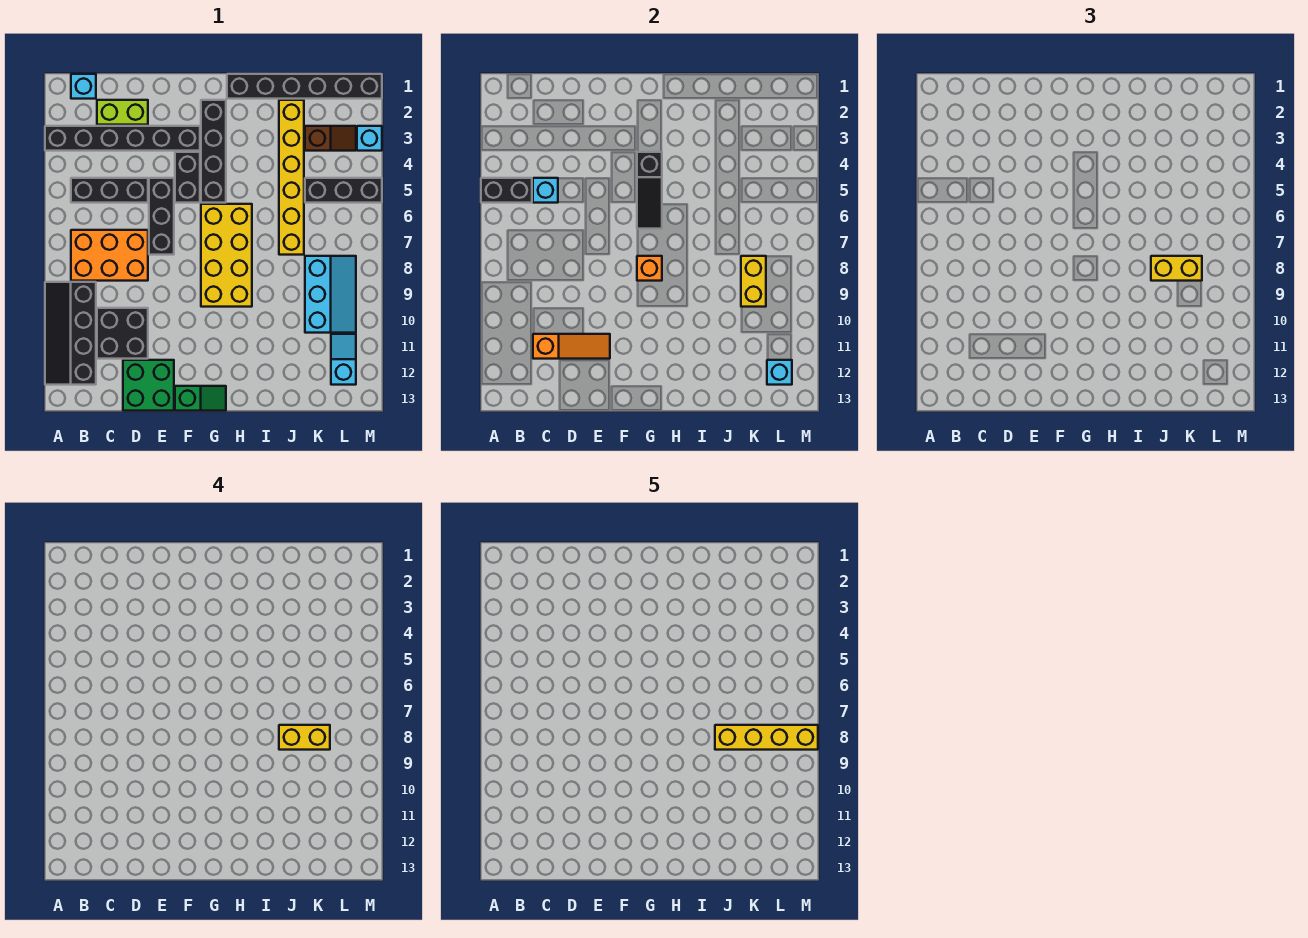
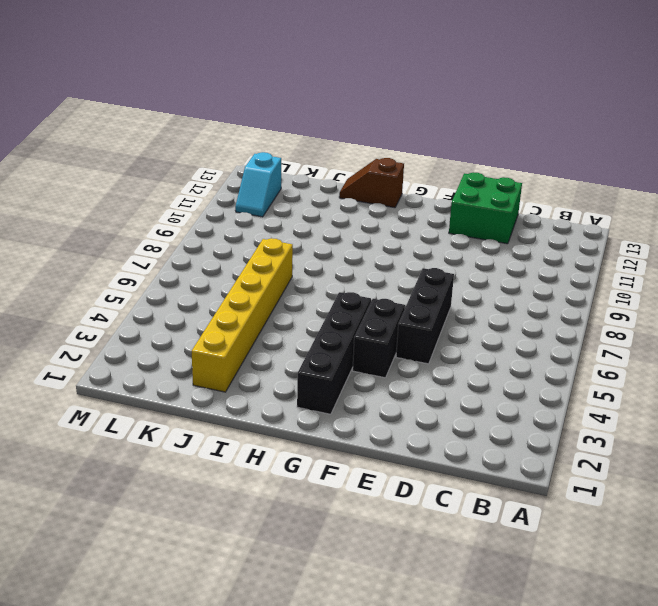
brown slope H13:I13 level 1 top H -> brown slope K3:L3 level 1 top K
none -> black brick A3:F3 level 1
none -> black slope A9:B12 level 1 top B
none -> cyan brick B1 level 1
none -> black brick B5:D5 level 1

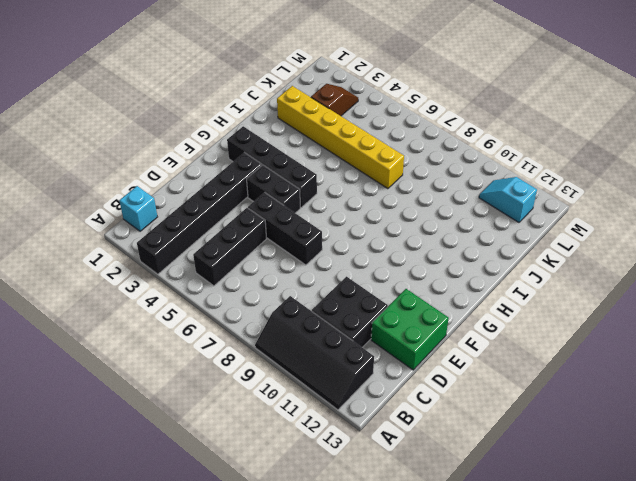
none -> orange brick B7:D8 level 1
none -> lime brick C2:D2 level 1
none -> green slope F13:G13 level 1 top F
none -> yellow brick G6:H9 level 1

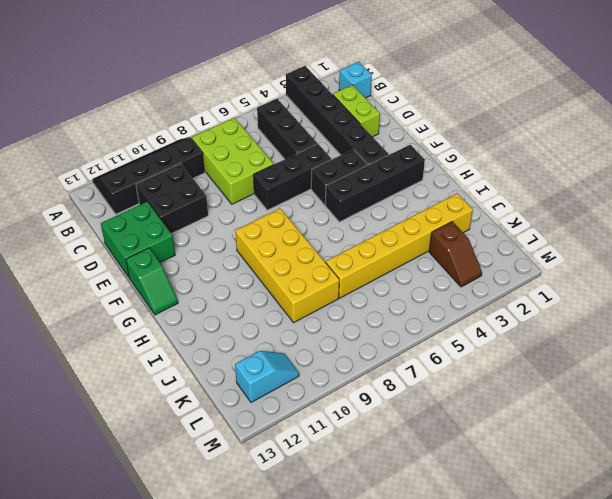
lime brick B7:D8 level 1 -> orange brick B7:D8 level 1
yellow brick G8:J9 level 1 -> yellow brick G6:H9 level 1
none -> black brick H1:M1 level 1
none -> black brick K5:M5 level 1
none -> cyan slope K8:L10 level 1 top K
none -> cyan brick M3 level 1

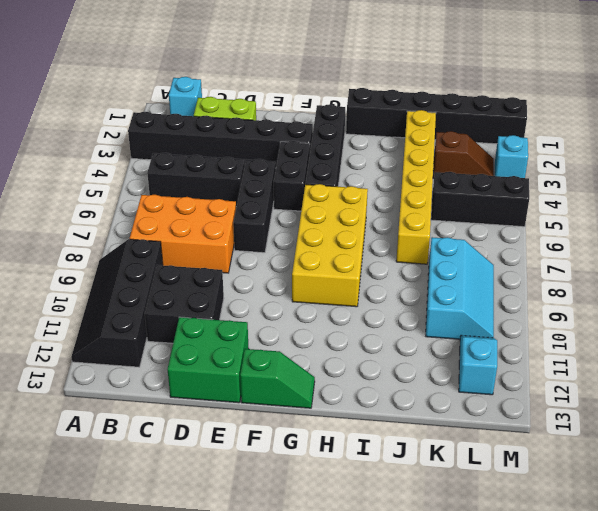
none -> black brick A5:B5 level 2
none -> cyan brick C5 level 2
none -> orange slope C11:E11 level 2 top C
none -> black slope G4:G6 level 2 top 4

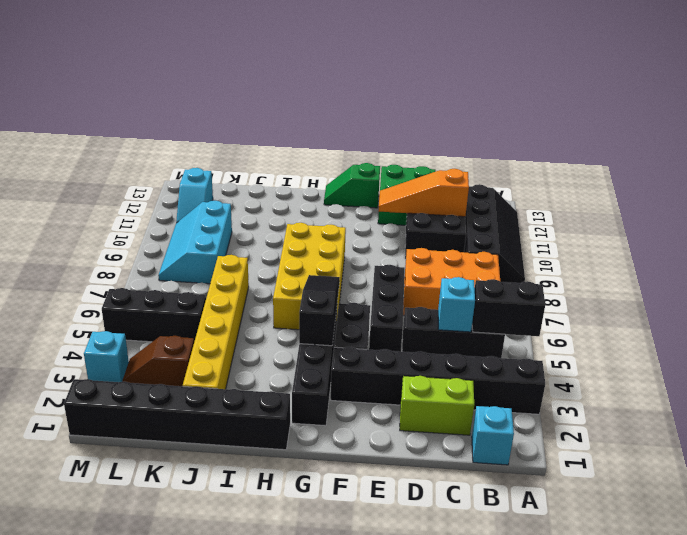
none -> orange brick G8 level 2
none -> yellow brick K8:K9 level 2
none -> cyan brick L12 level 2
none -> yellow brick J8:K8 level 3

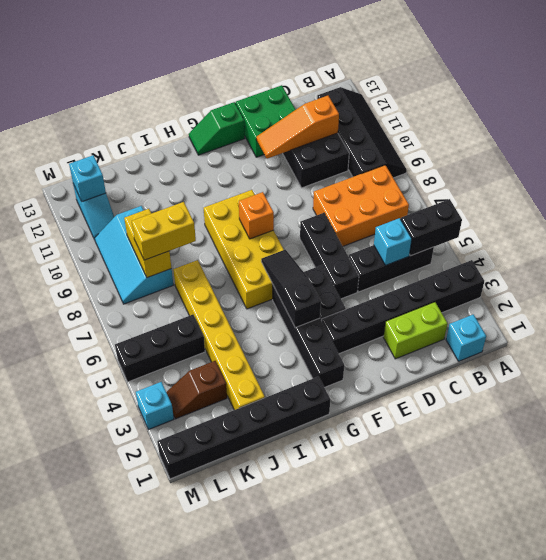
none -> yellow brick J8:K8 level 4
none -> yellow brick J8:M8 level 5

